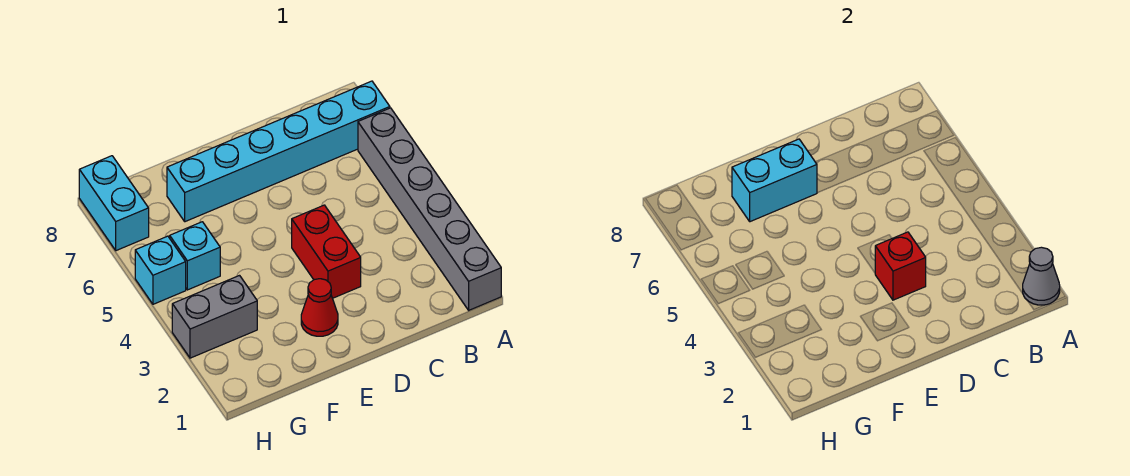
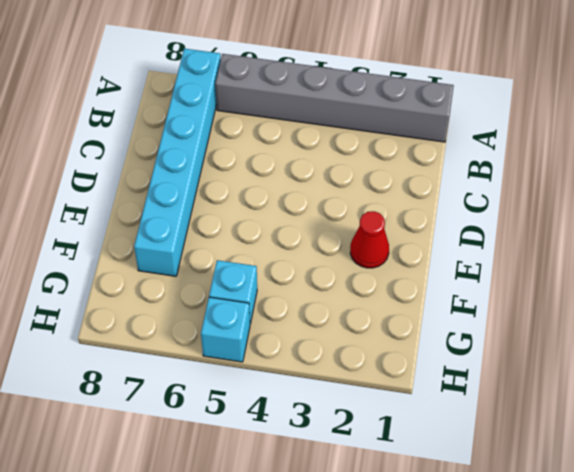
none -> red brick D3:D4 level 1
none -> grey brick G3:H3 level 1

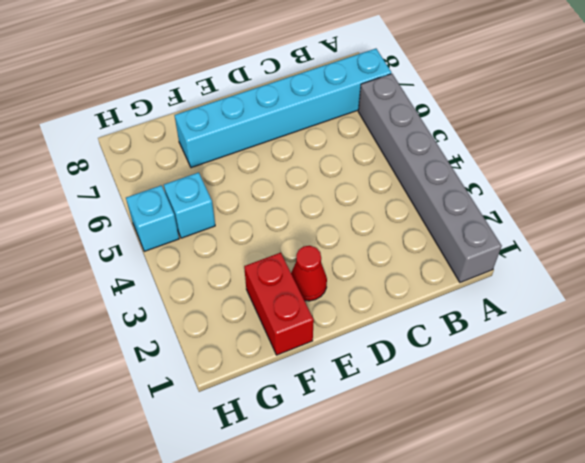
red brick F1:F2 level 1 -> red brick D3:D4 level 1
none -> grey brick G3:H3 level 1
none -> cyan brick H7:H8 level 1

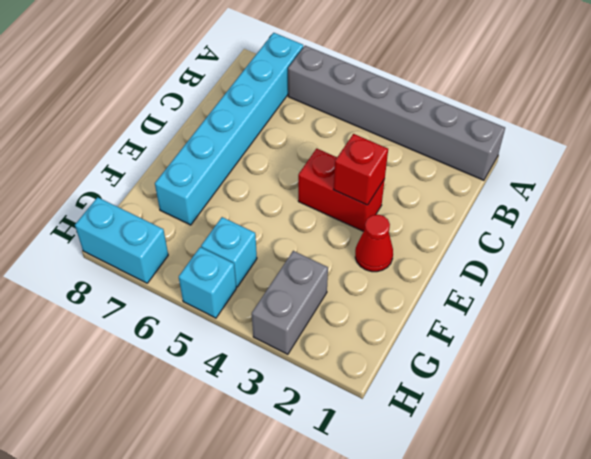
none -> grey cone A1 level 2
none -> cyan brick E7:F7 level 2

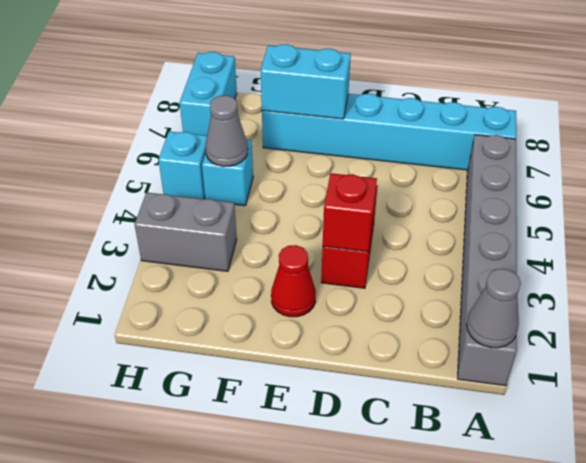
grey cone G5 level 2 -> none

